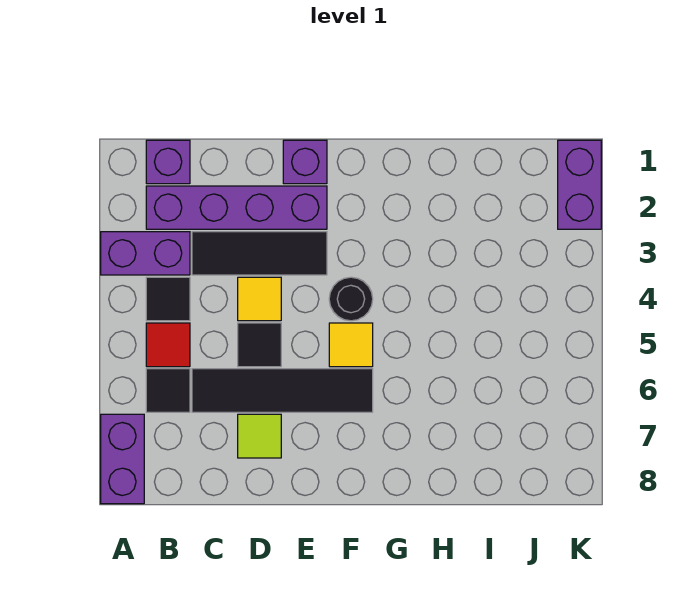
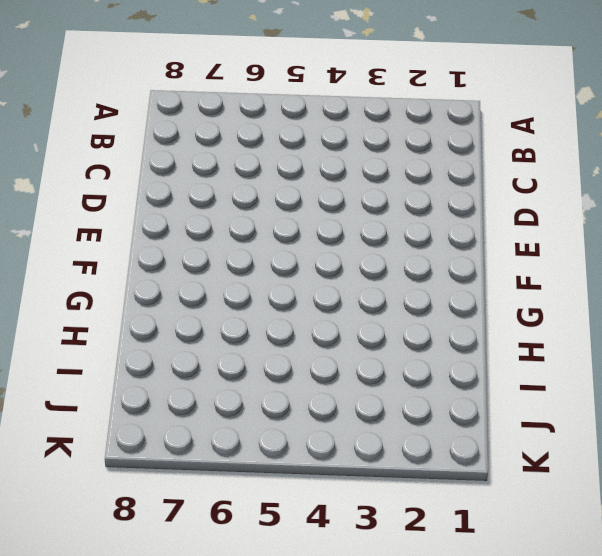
none -> purple brick A3:B3 level 1
none -> purple brick A7:A8 level 1
none -> purple brick B1 level 1

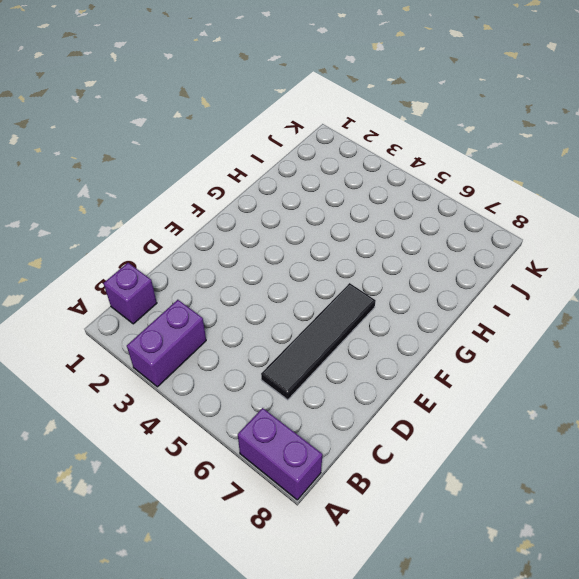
none -> purple brick B2:E2 level 1
none -> black tile B4 level 1
none -> red tile B5 level 1

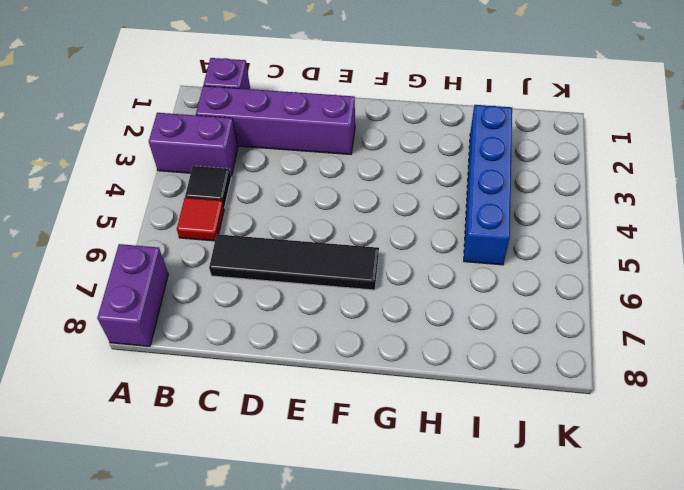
blue brick I2:I5 level 1 -> none
none -> black tile B6 level 1
none -> black tile C3:E3 level 1
none -> yellow tile D4 level 1

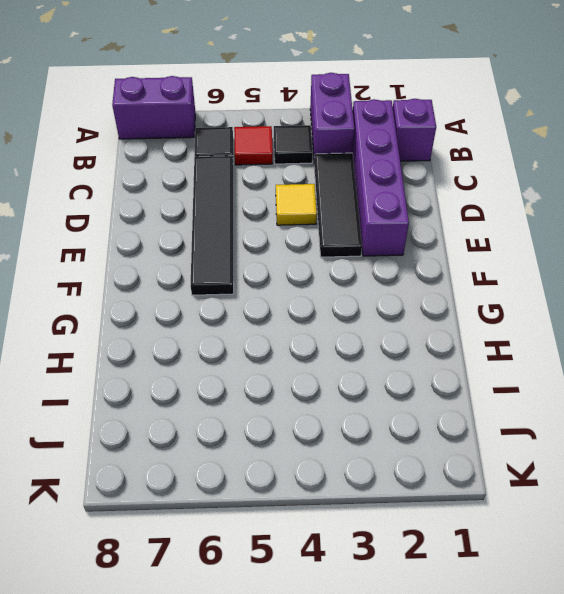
none -> black tile D5 level 1
none -> lime tile D7 level 1
none -> purple brick E1 level 1

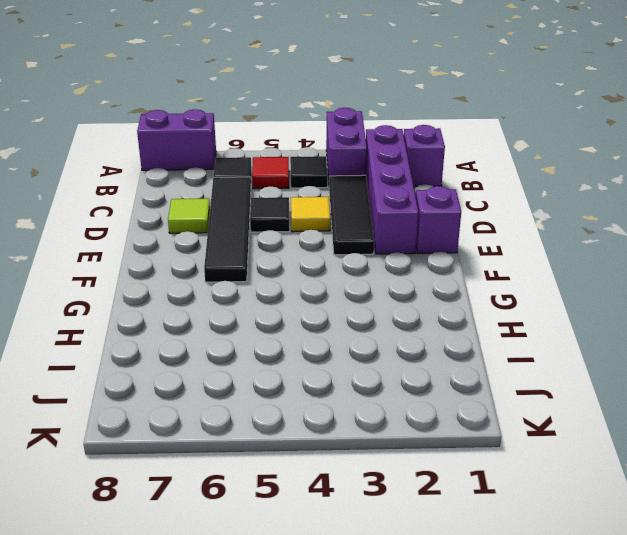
none -> black round brick F4 level 1
none -> yellow tile F5 level 1
none -> purple brick K1:K2 level 1

